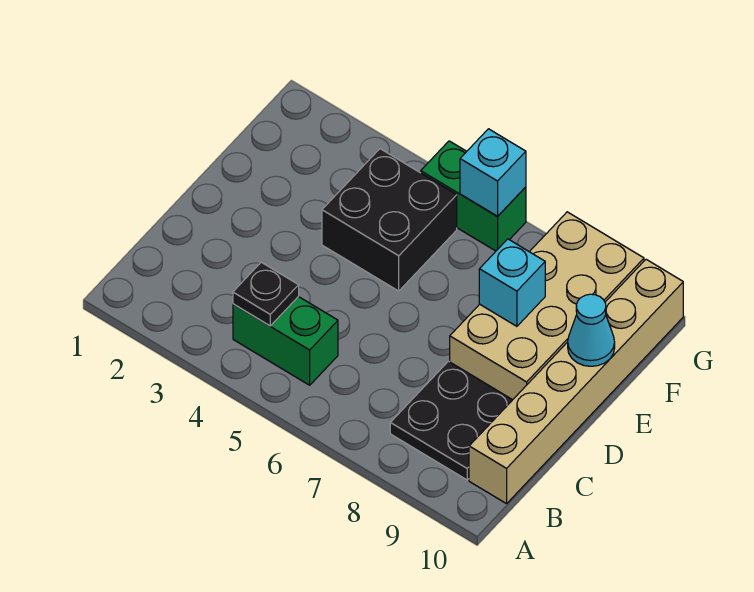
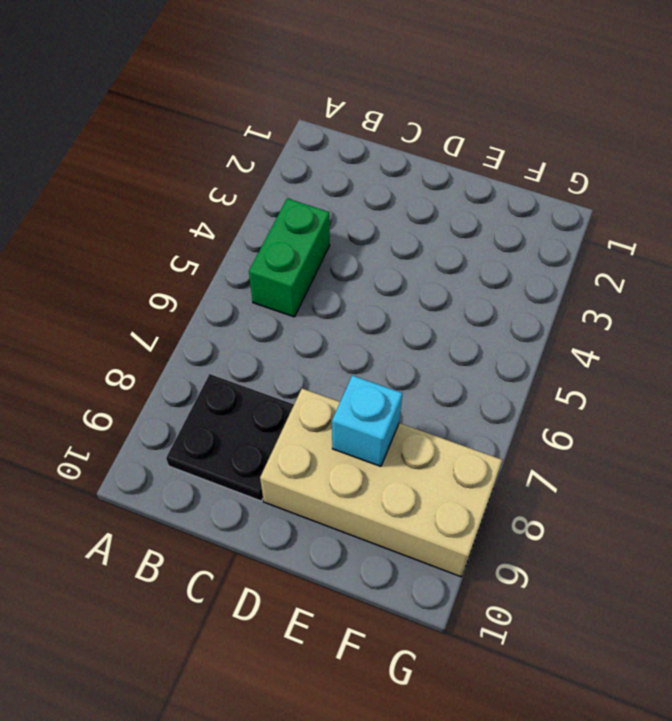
none -> tan brick B10:G10 level 1
none -> black brick E4:F5 level 1

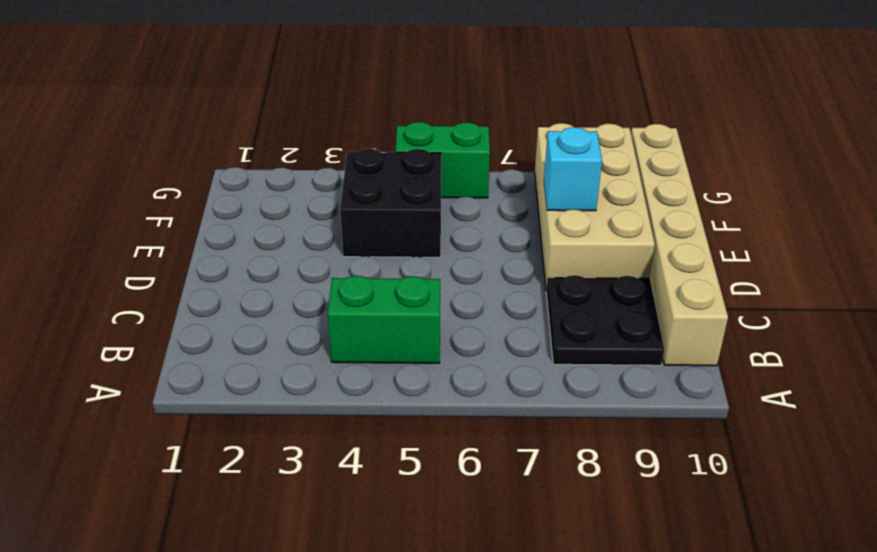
none -> black plate B4 level 2
none -> cyan cone E10 level 2

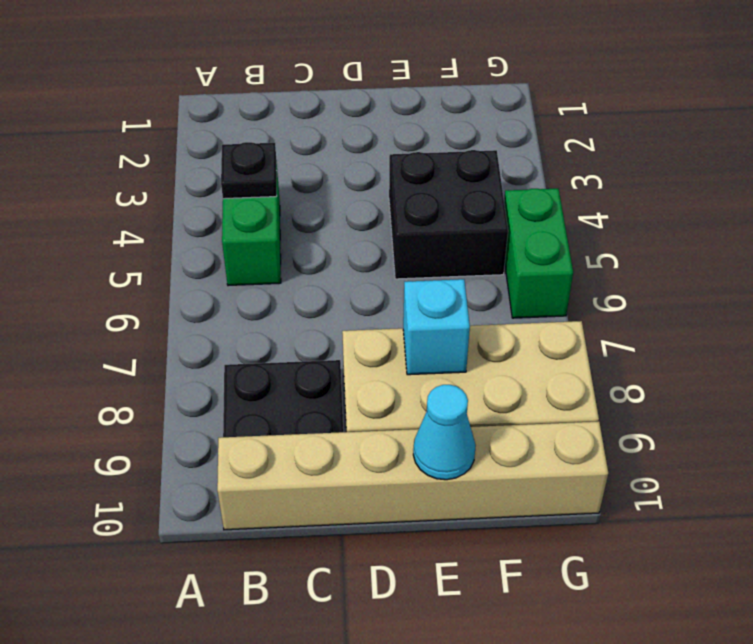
none -> cyan brick G6 level 2

